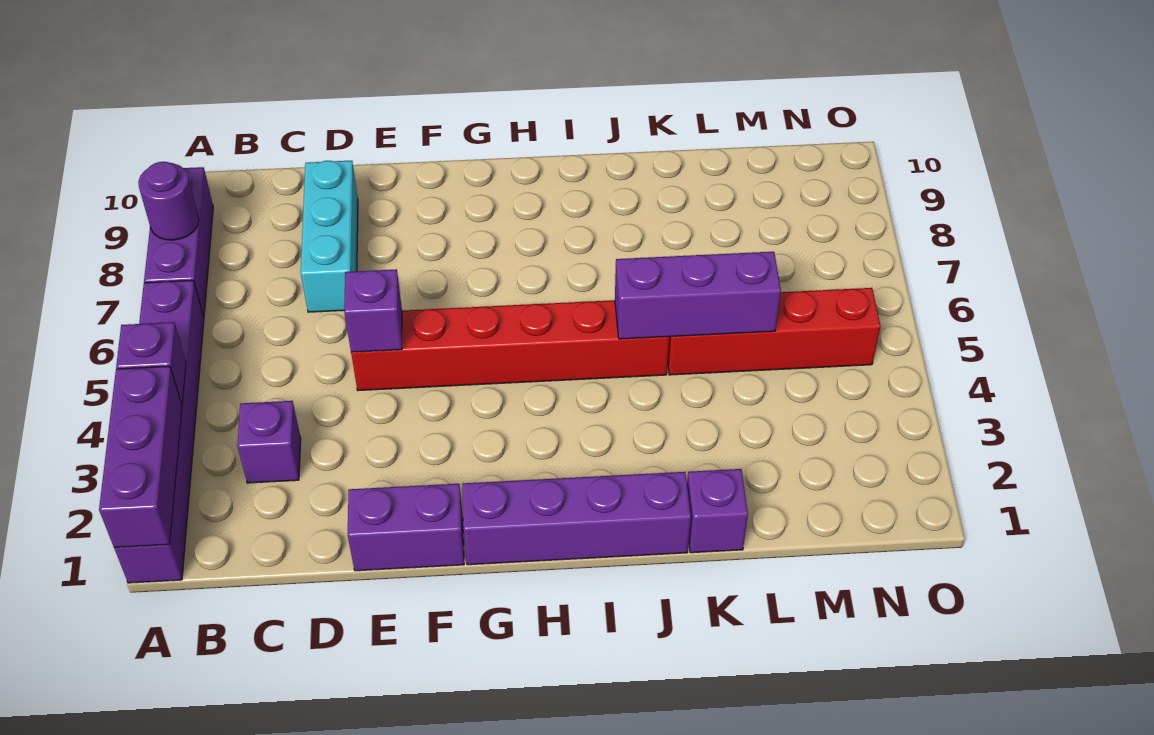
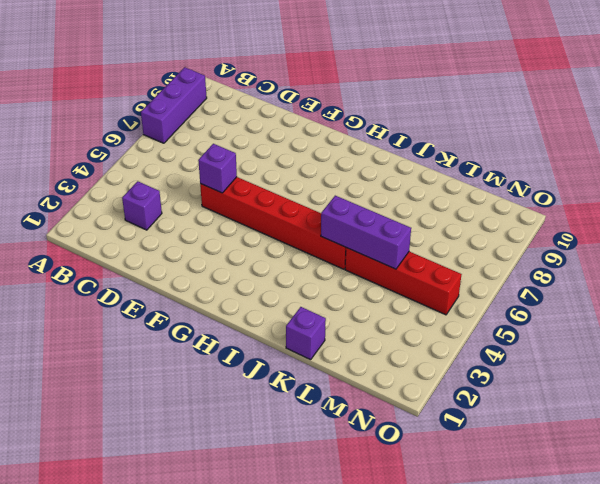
none -> purple brick A1:A6 level 1
none -> cyan brick D7:D9 level 1
none -> purple brick E1:F1 level 1

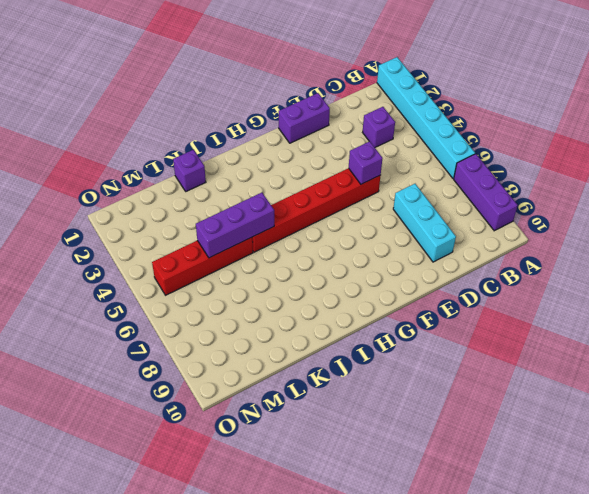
cyan brick A1:A6 level 1 -> purple brick A1:A6 level 1
none -> purple brick G1:J1 level 1
none -> purple brick A1:A3 level 2
none -> purple brick A4 level 2

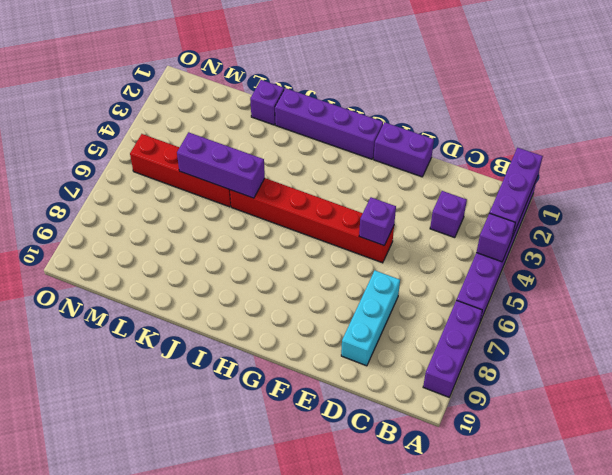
none -> purple round brick A8 level 2

